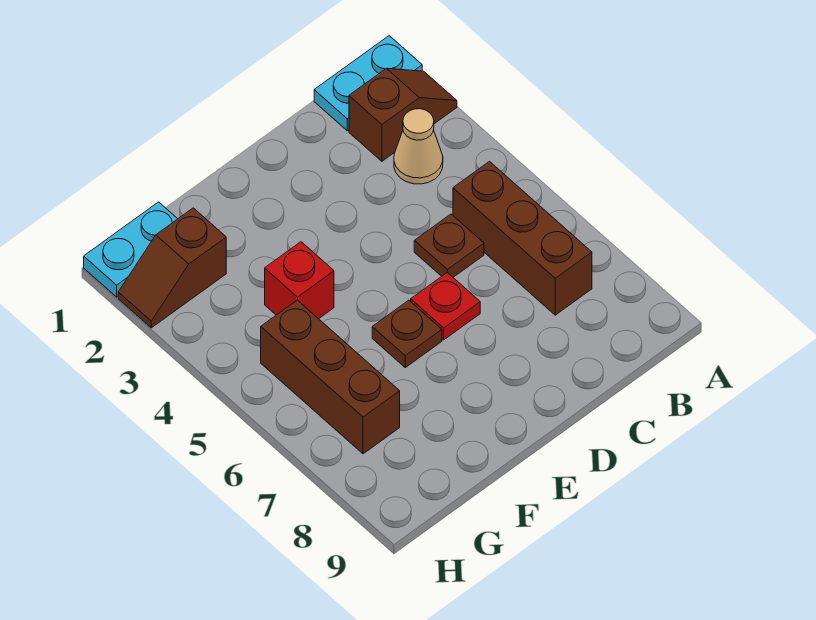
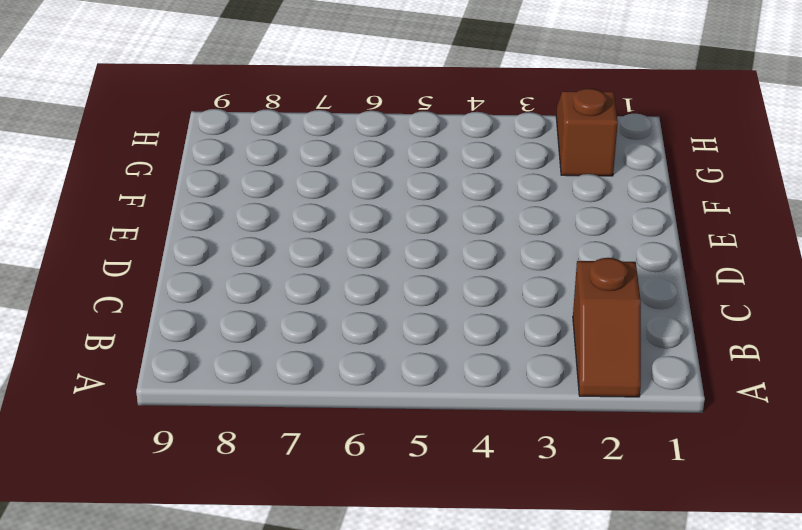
none -> cyan plate A1:B1 level 1
none -> tan cone B3 level 1

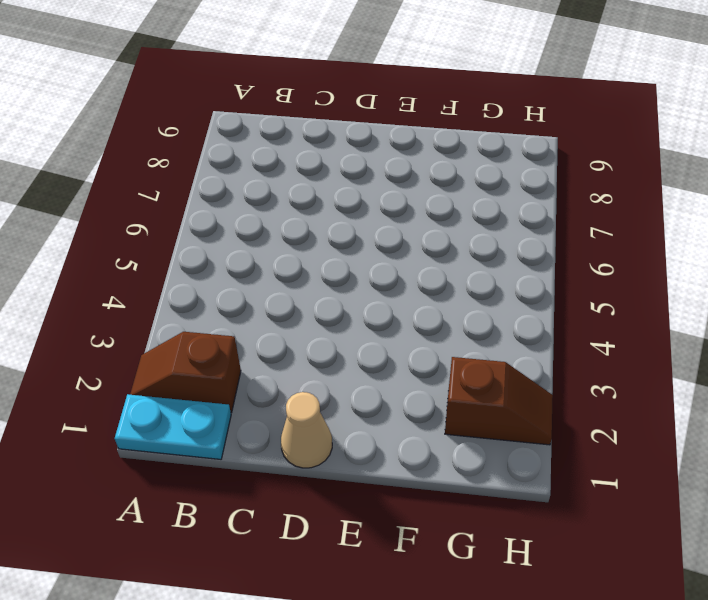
tan cone D1 level 1 -> tan cone B3 level 1
none -> brown brick B5:B7 level 1
none -> brown plate C5 level 1

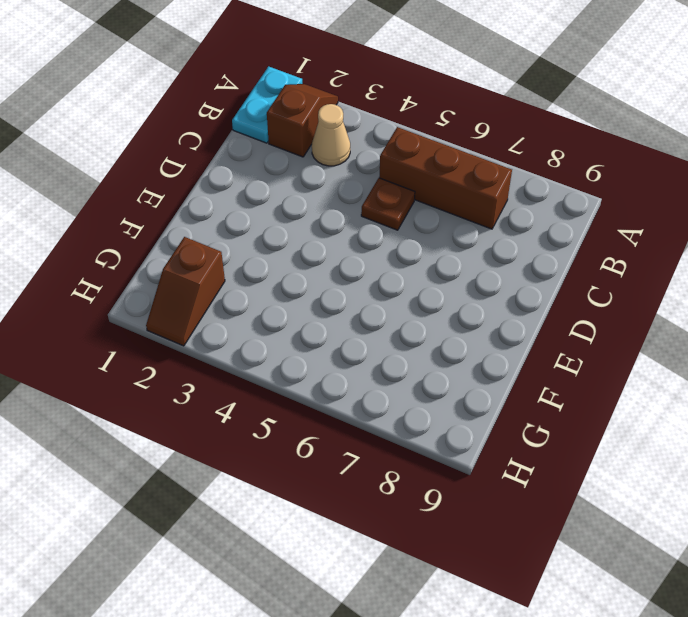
none -> red plate D6 level 1
none -> brown plate E6 level 1

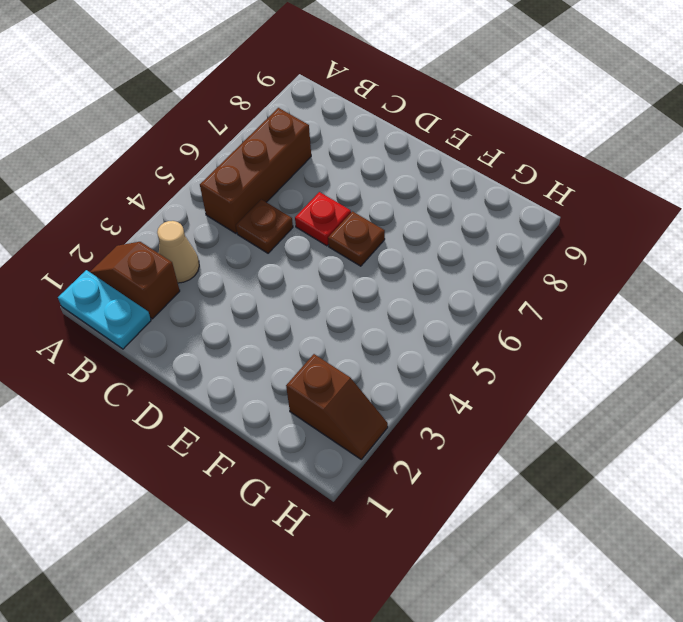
none -> red brick F4 level 1
none -> cyan plate G1:H1 level 1

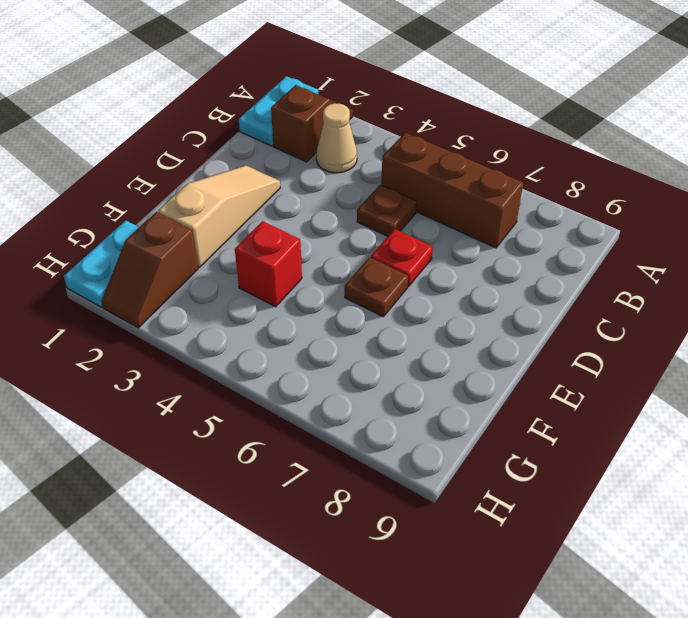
tan slope D2:F2 level 1 top F -> none
none -> brown brick G5:G7 level 1

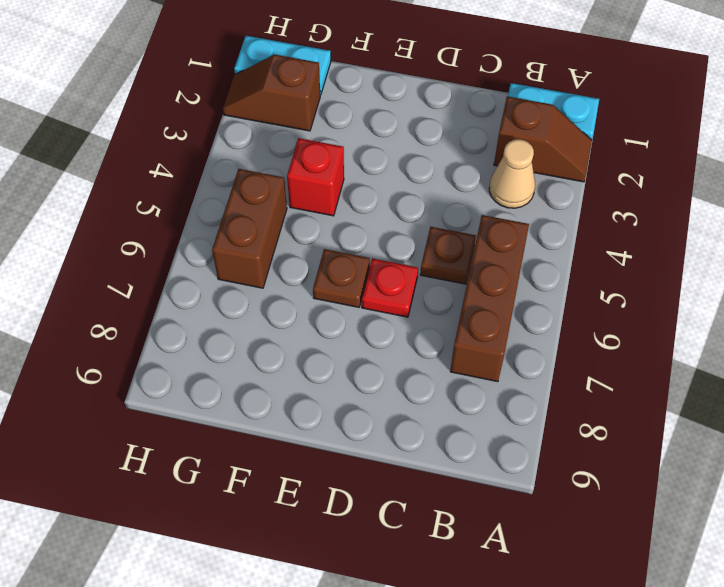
brown brick G5:G6 level 1 -> brown brick G5:G7 level 1

